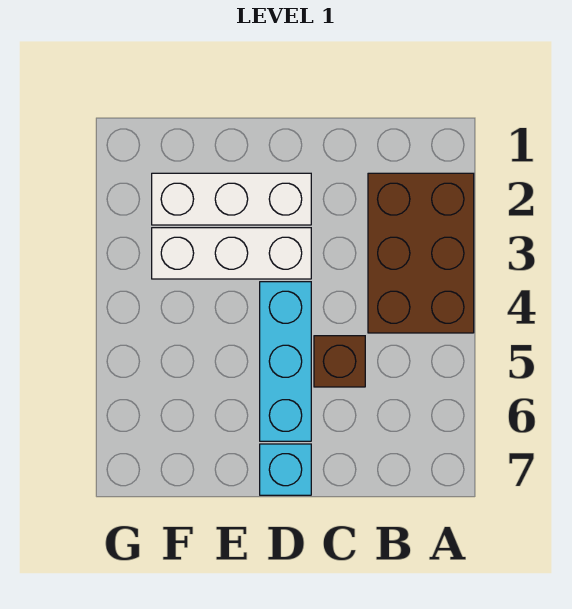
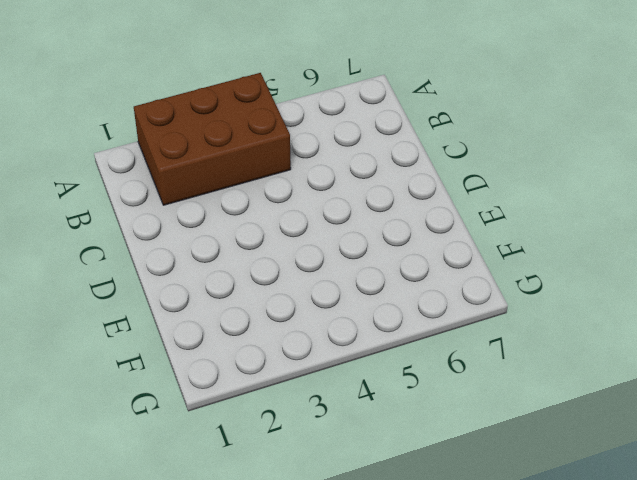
none -> brown brick C5 level 1
none -> white brick D2:F2 level 1

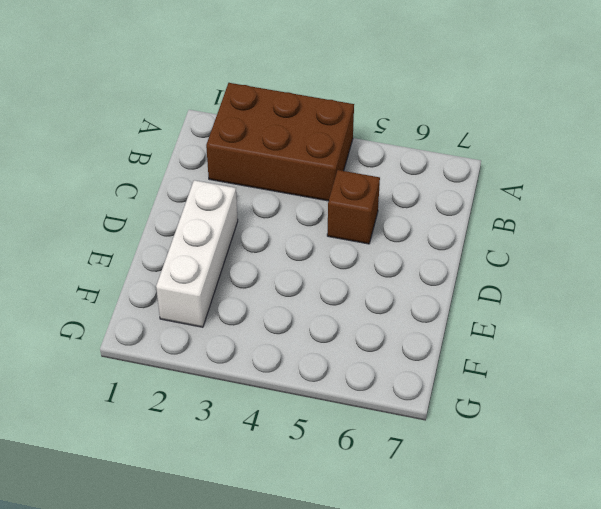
none -> white brick D3:F3 level 1
none -> cyan brick D4:D6 level 1

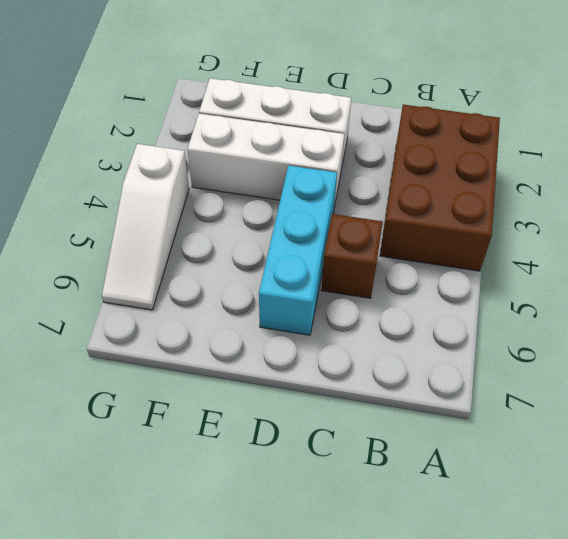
white slope G4:G6 level 1 top 4 -> none
none -> cyan brick D7 level 1

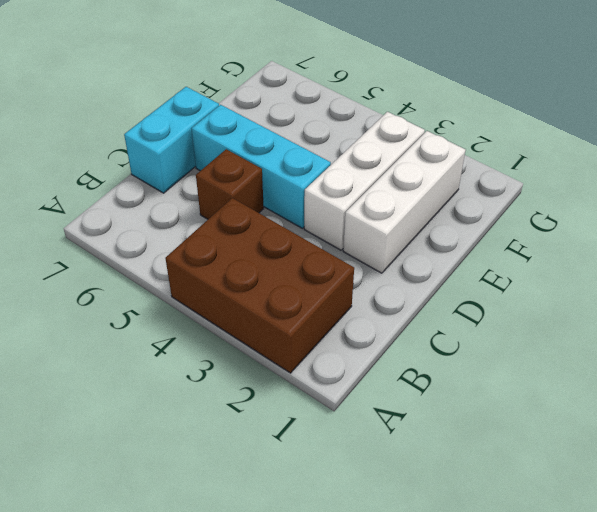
cyan brick C7:D7 level 1 -> cyan brick D7 level 1

